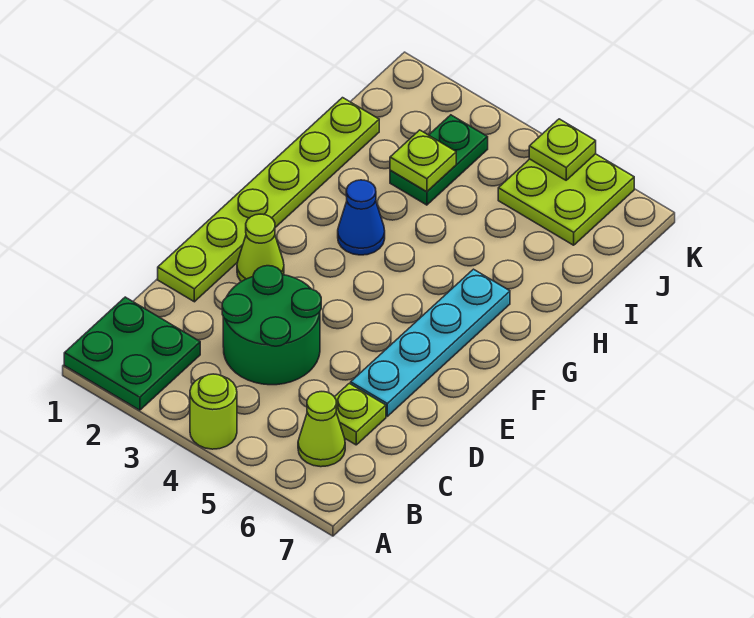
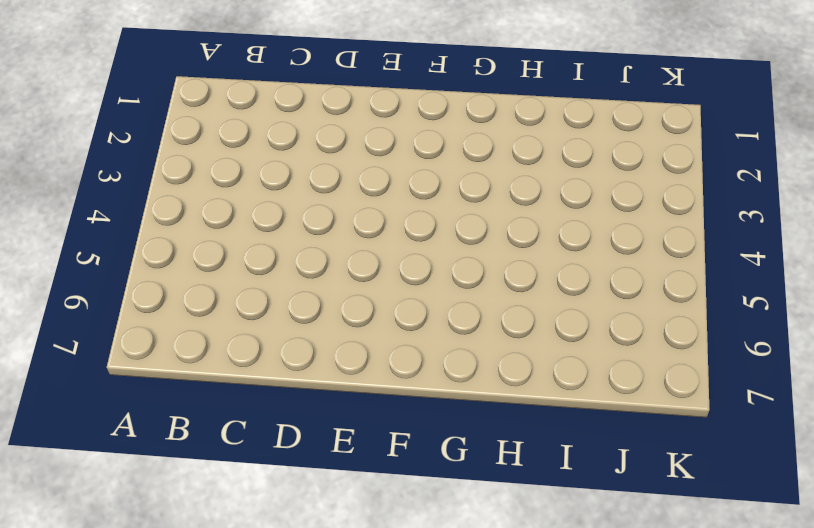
none -> green plate A1:B2 level 1
none -> lime round brick A4 level 1
none -> lime cone B6 level 1

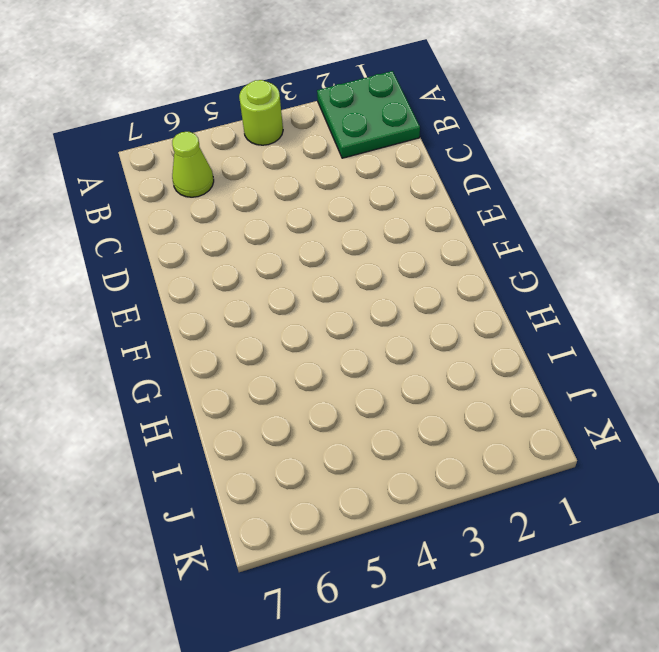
none -> green round brick C3:D4 level 1
none -> lime plate C6 level 1
none -> lime plate D1:I1 level 1

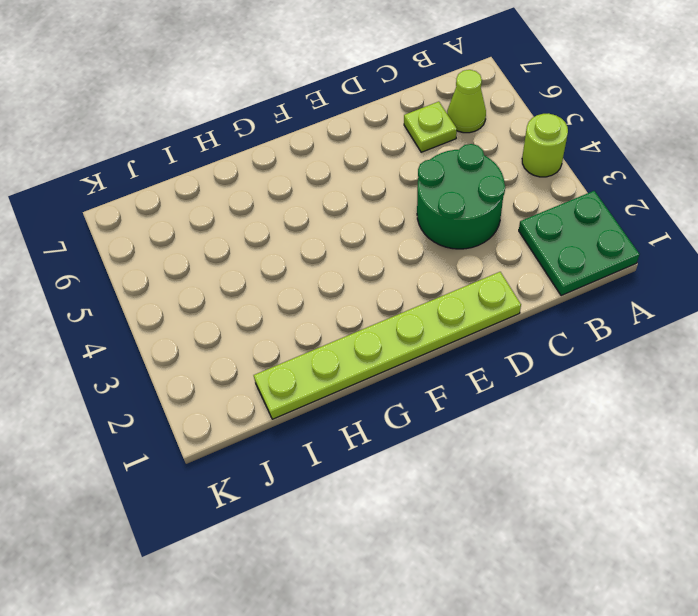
none -> cyan plate D6:G6 level 1
none -> lime cone E2 level 1
none -> blue cone G3 level 1

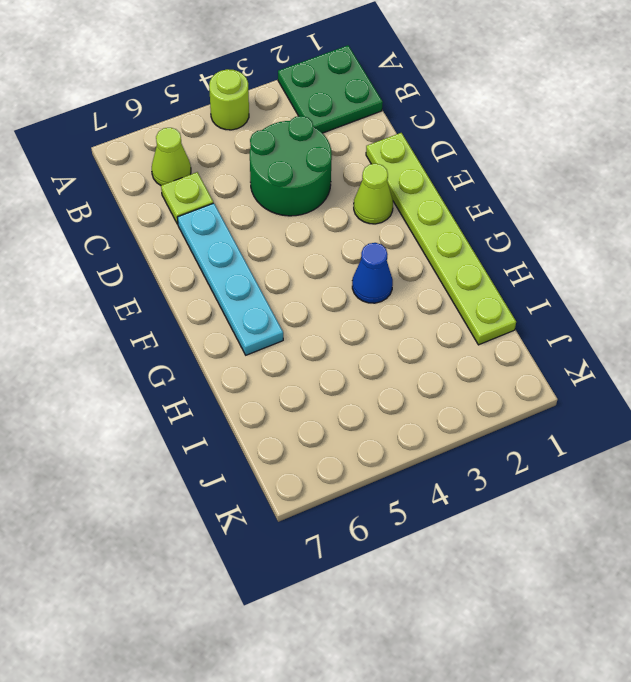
none -> green plate I3:J3 level 1
none -> lime plate J5:K6 level 1
none -> lime plate I3 level 2

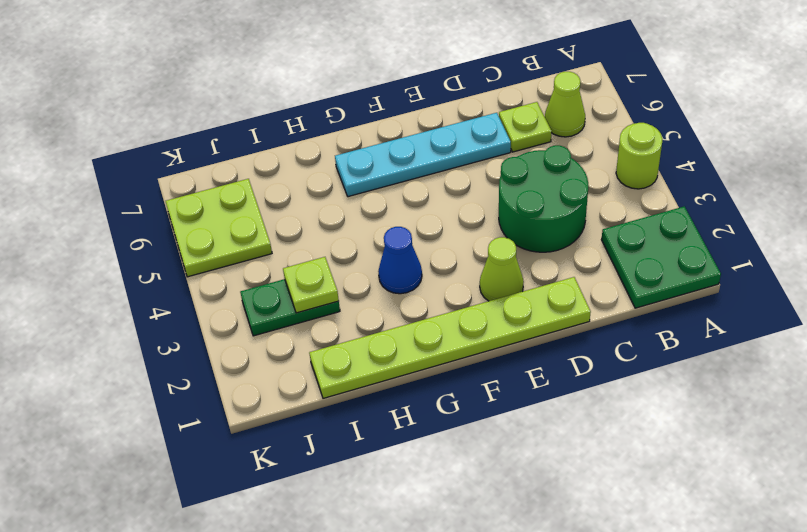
none -> lime plate K5 level 2

